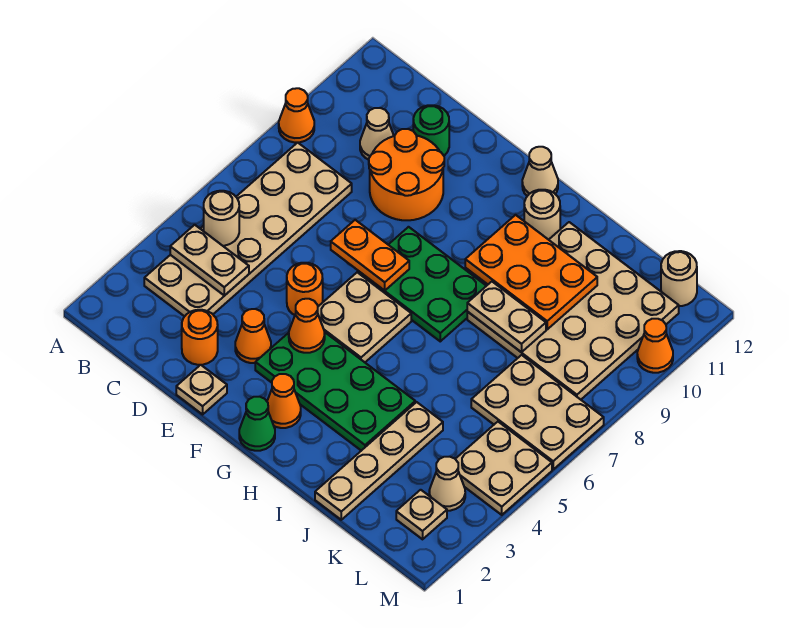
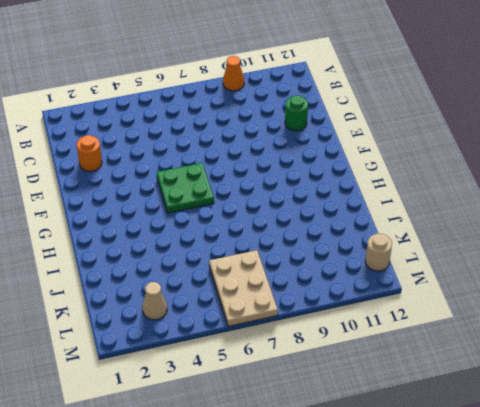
green plate F5:G6 level 1 -> tan plate F5:G6 level 1
none -> tan plate B3:C8 level 1
none -> tan cone C10 level 1
none -> orange round brick D9:E10 level 1
none -> tan plate E1 level 1

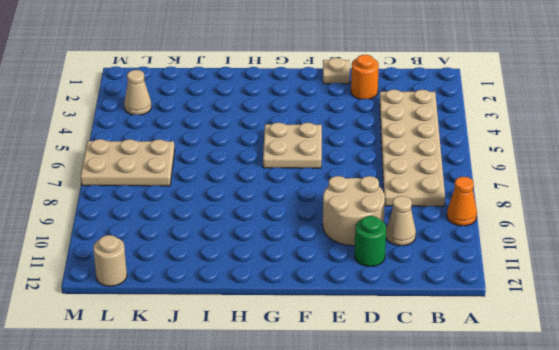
tan round brick D9:E10 level 1 -> orange round brick D9:E10 level 1
none -> orange cone E3 level 1
none -> orange round brick E5 level 1
none -> green plate F3:I4 level 1
none -> green plate F7:H8 level 1

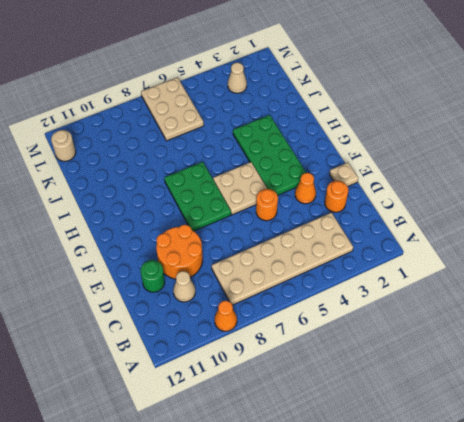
none -> green cone G1 level 1
none -> orange cone G2 level 1
none -> tan cone G12 level 1
none -> tan round brick H11 level 1

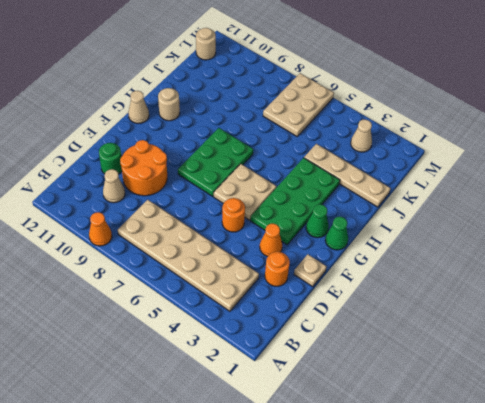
green cone G2 level 1 -> orange cone G2 level 1
none -> tan plate I8:L11 level 1
none -> tan plate L2 level 1
none -> tan plate L4:M5 level 1
none -> orange cone M10 level 1

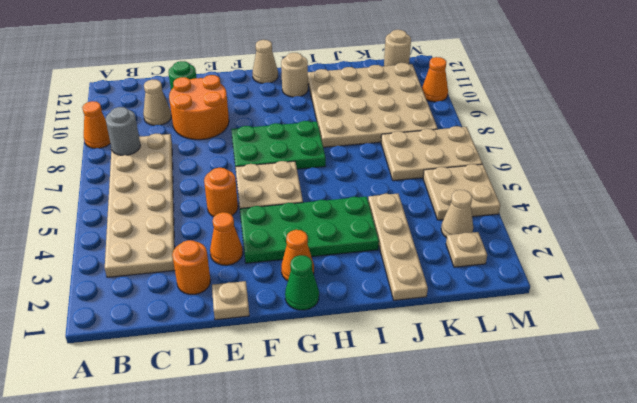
grey round brick B8 level 2 -> none
none -> tan plate B4:C4 level 2
none -> tan round brick B5 level 2
none -> orange plate E7:F7 level 2
none -> orange cone F4 level 2

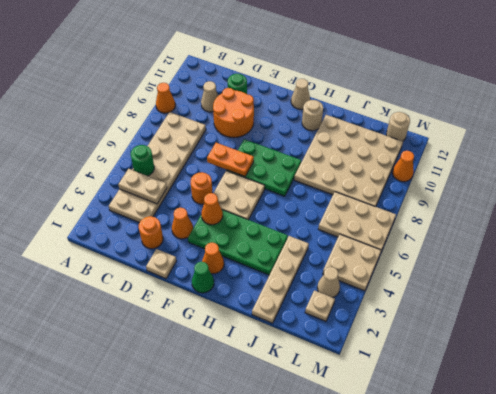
green round brick B5 level 2 -> tan round brick B5 level 2
none -> orange plate H9:J10 level 2
none -> tan plate I8:J8 level 2

